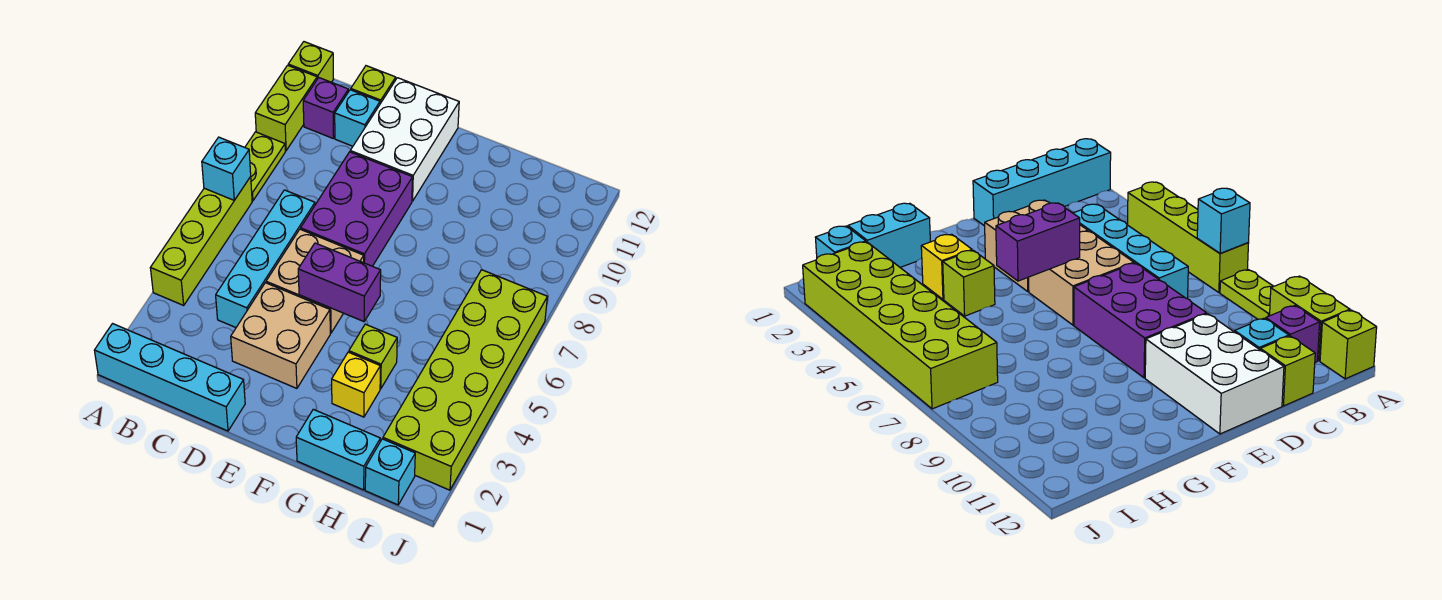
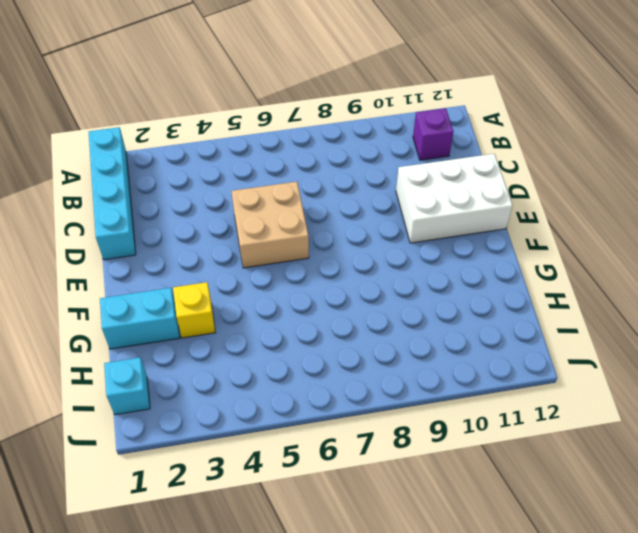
cyan brick G1:G2 level 1 -> cyan brick G1:H1 level 1
none -> lime brick A4:A7 level 1
none -> lime plate A8:A9 level 1
none -> lime brick A10:A11 level 1

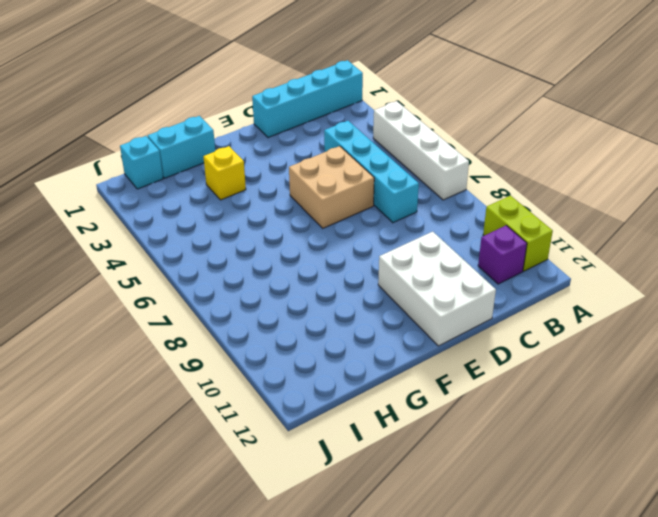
white brick A4:A7 level 1 -> lime brick A4:A7 level 1
none -> lime plate A8:A9 level 1
none -> lime brick A12 level 1
none -> cyan brick C11 level 1

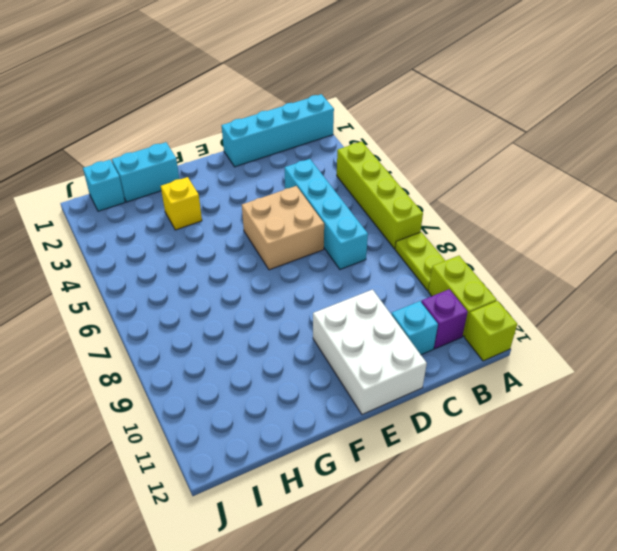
none -> lime brick C12 level 1
none -> tan brick D3:E4 level 1
none -> purple brick D7:E9 level 1

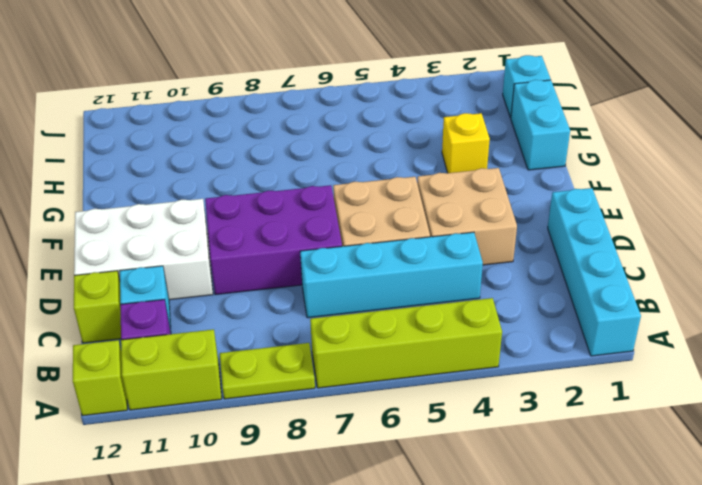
none -> lime brick G4 level 1
none -> lime brick I2:J7 level 1
none -> cyan brick A7 level 2

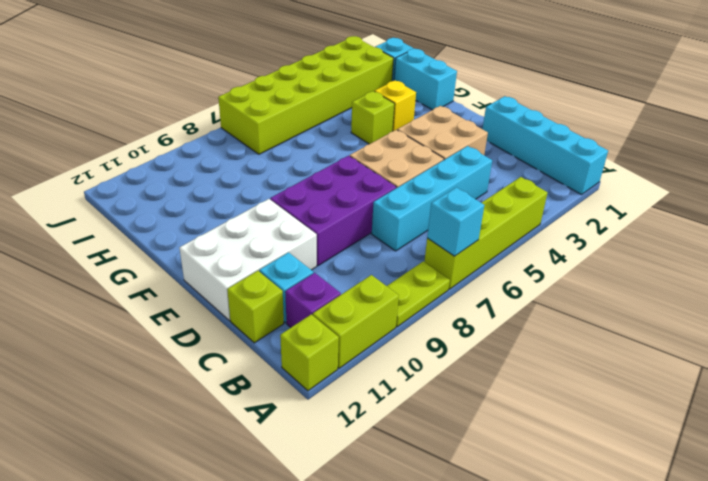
none -> purple brick E5:F5 level 2

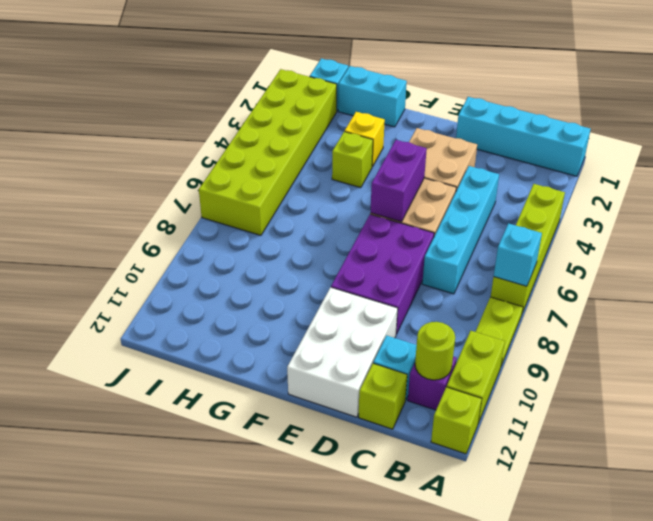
lime round brick B11 level 2 -> none
purple brick E5:E6 level 2 -> purple brick E5:F5 level 2

